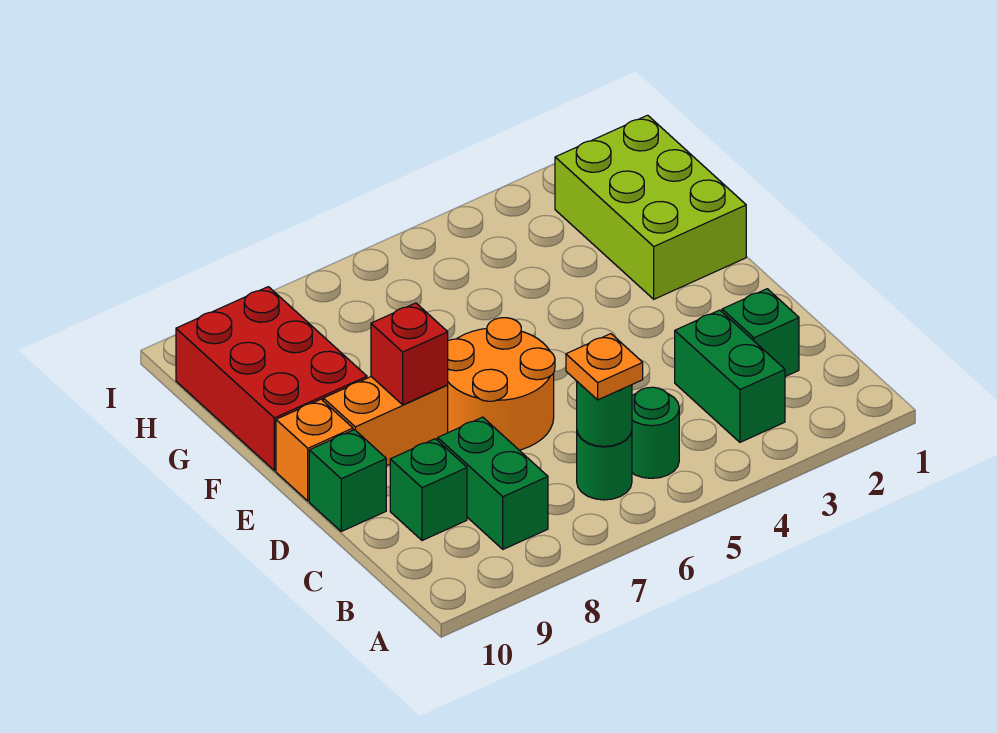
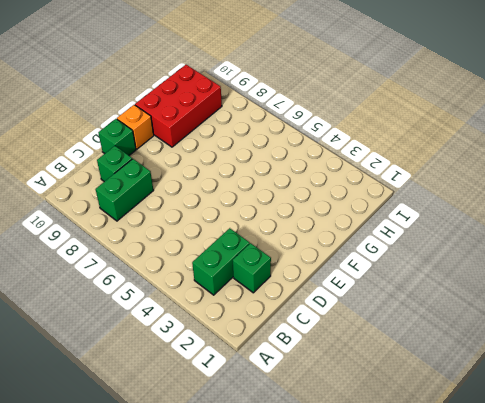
none -> green round brick B5 level 1
none -> green round brick B6 level 1
none -> orange round brick D6:E7 level 1

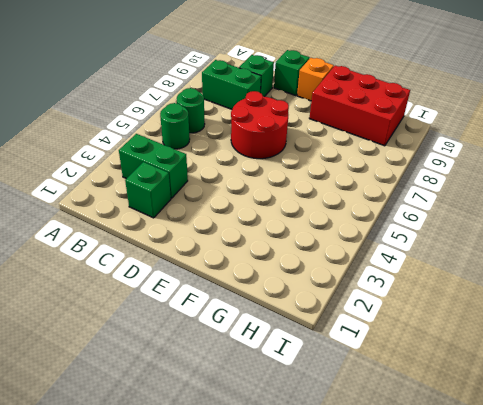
red round brick D6:E7 level 1 -> orange round brick D6:E7 level 1
none -> orange brick E8:E9 level 1
none -> lime brick F1:H2 level 1
none -> green round brick B6 level 2

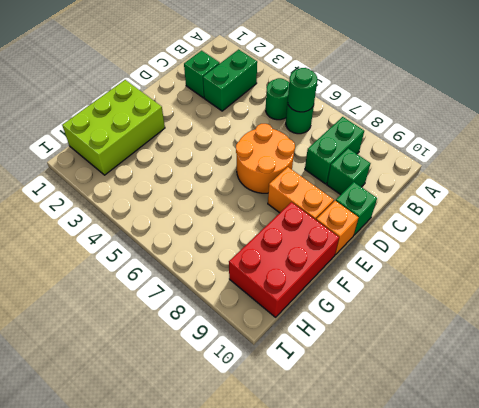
none -> red brick E8 level 2
none -> orange plate B6 level 3

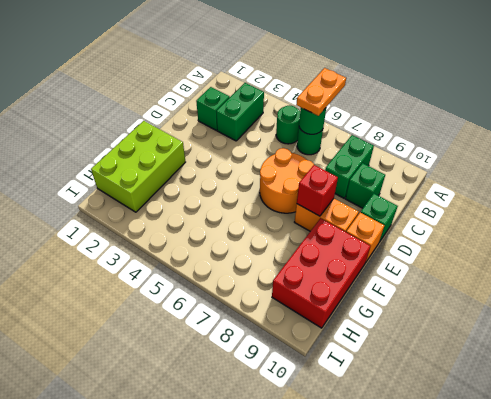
orange plate A6:B6 level 3 -> orange plate B6 level 3

